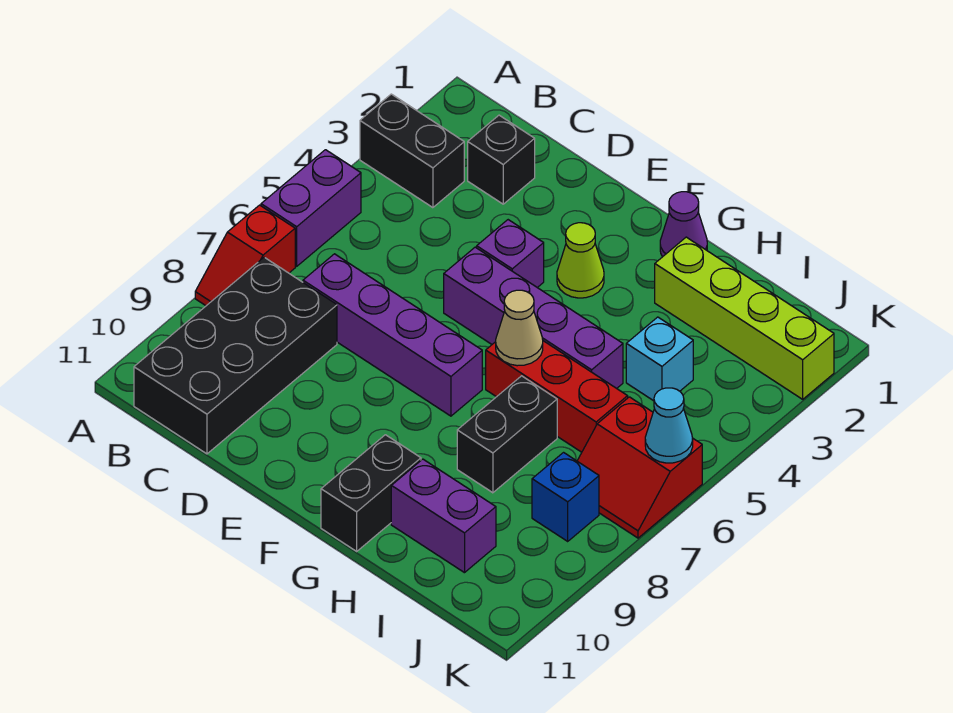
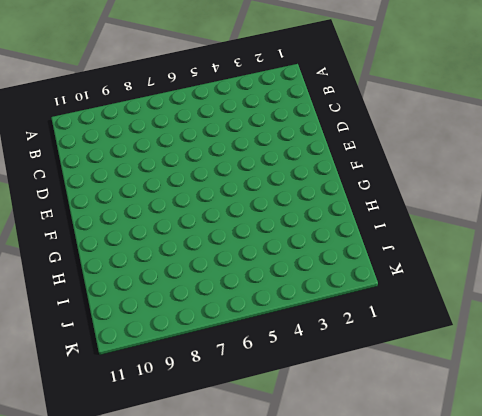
none -> black brick A3:B3 level 1
none -> purple brick A5:A6 level 1
none -> red slope A7:A8 level 1 top 7

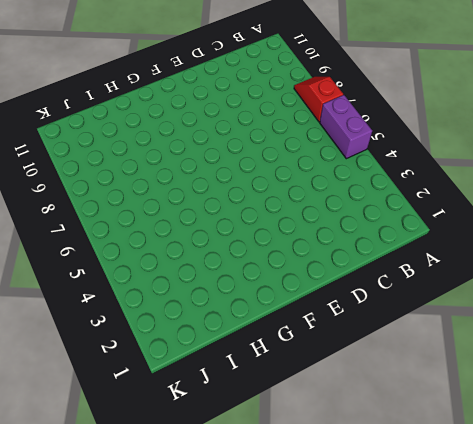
none -> black brick A3:B3 level 1
none -> black brick B8:C11 level 1
none -> black brick C2 level 1

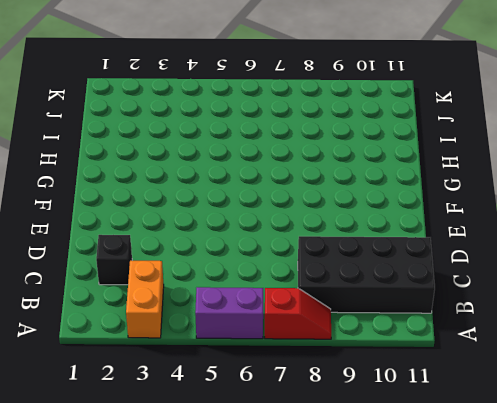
orange brick A3:B3 level 1 -> black brick A3:B3 level 1
none -> purple brick C7:F7 level 1
none -> purple brick E4 level 1
none -> purple brick E5:H5 level 1

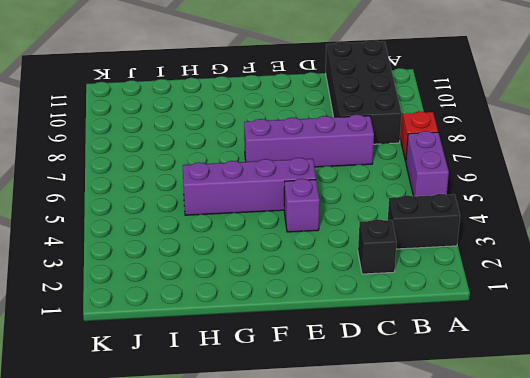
none -> lime cone F3 level 1
none -> purple cone G1 level 1
none -> red brick G6:I6 level 1

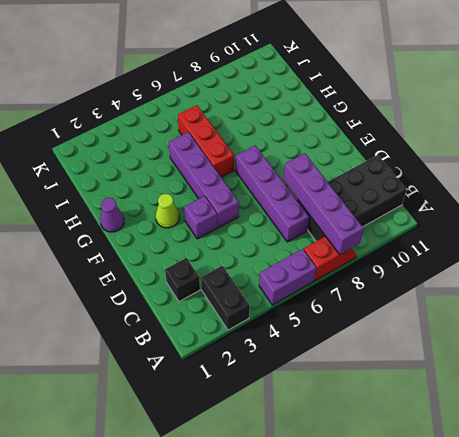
purple brick A8:D8 level 2 -> none
none -> black brick G10:G11 level 1
none -> lime brick H2:K2 level 1
none -> black brick H7:H8 level 1

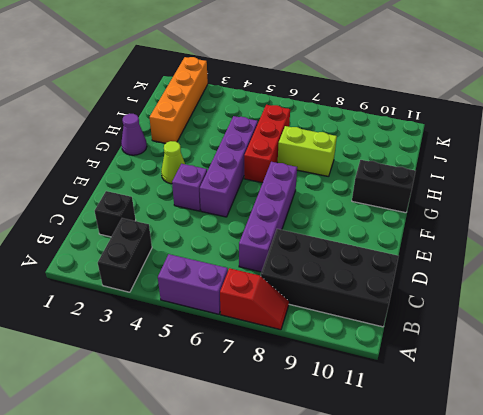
orange brick H2:K2 level 1 -> lime brick H2:K2 level 1
lime brick H7:H8 level 1 -> black brick H7:H8 level 1
none -> purple brick H10:I10 level 1
none -> cyan brick I4 level 1
none -> red slope J6:K7 level 1 top 6

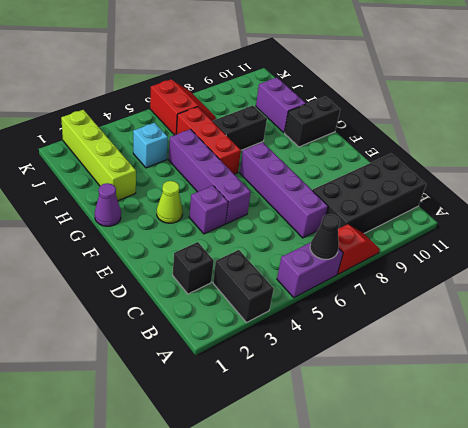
black cone A6 level 2 -> none
none -> blue brick J8 level 1
none -> tan cone G6 level 2
none -> cyan cone K6 level 2

